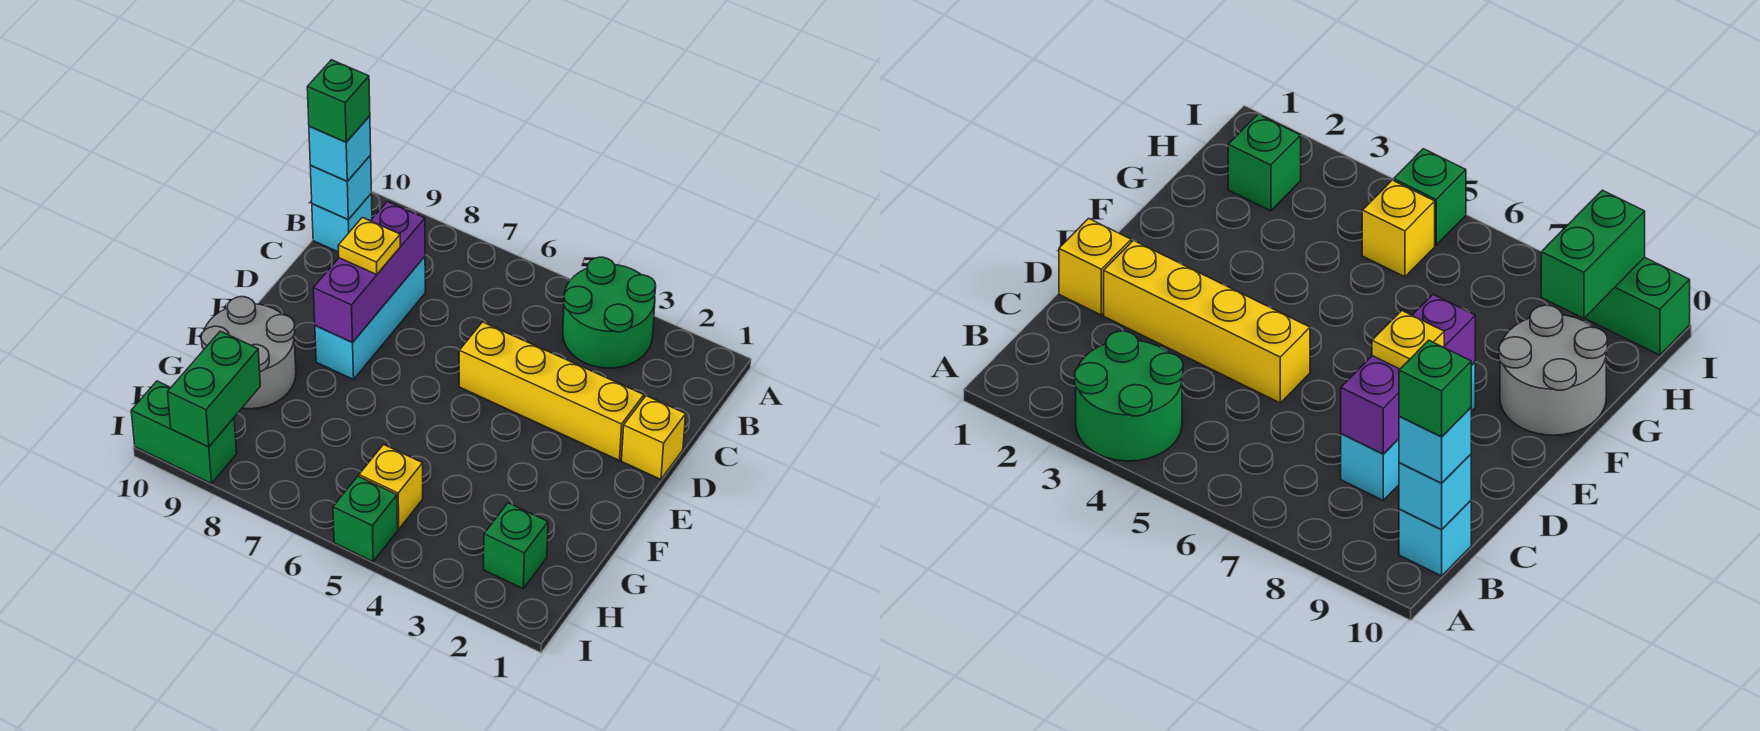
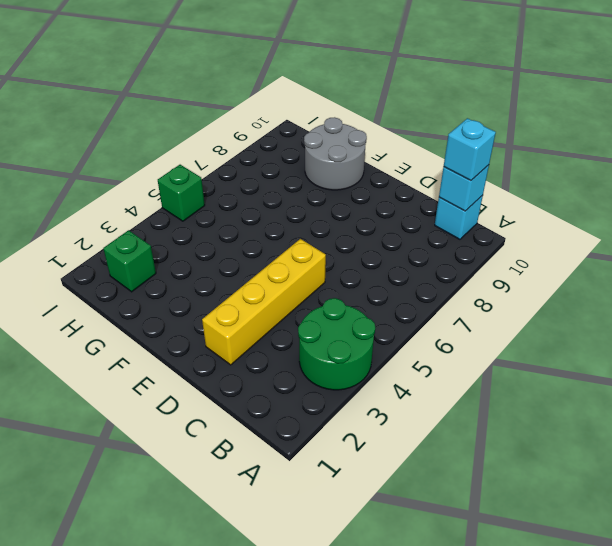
none -> cyan brick C8:E8 level 1
none -> yellow brick D1 level 1
none -> yellow brick H5 level 1

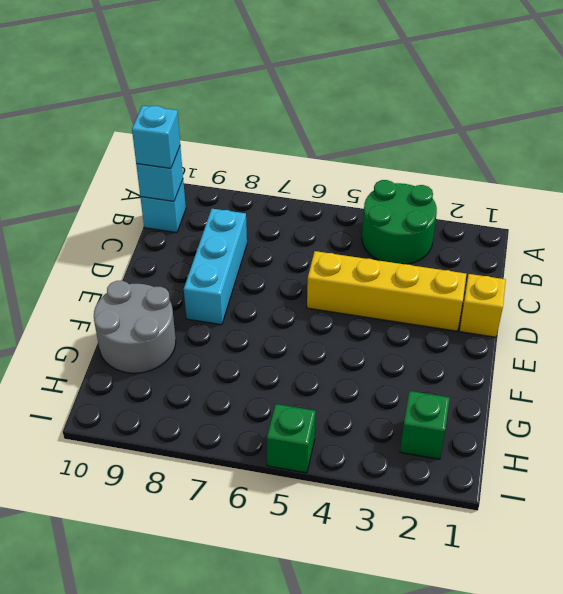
none -> yellow brick H5 level 1
none -> green brick I9:I10 level 1
none -> purple brick C8:E8 level 2

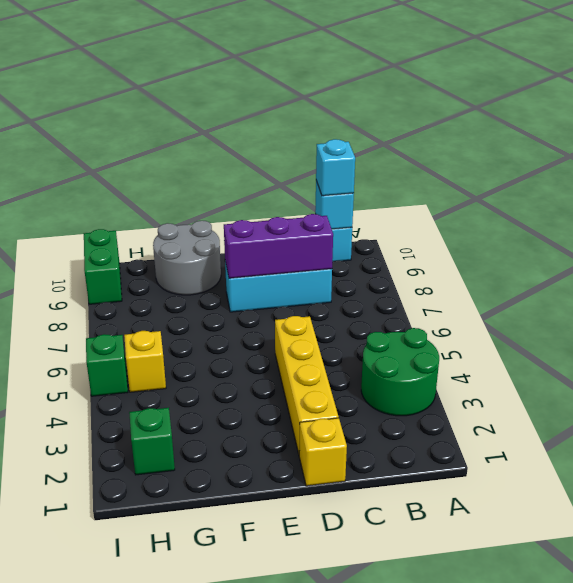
none -> green brick H9:I9 level 2
none -> yellow plate D8 level 3
none -> green brick B10 level 4

